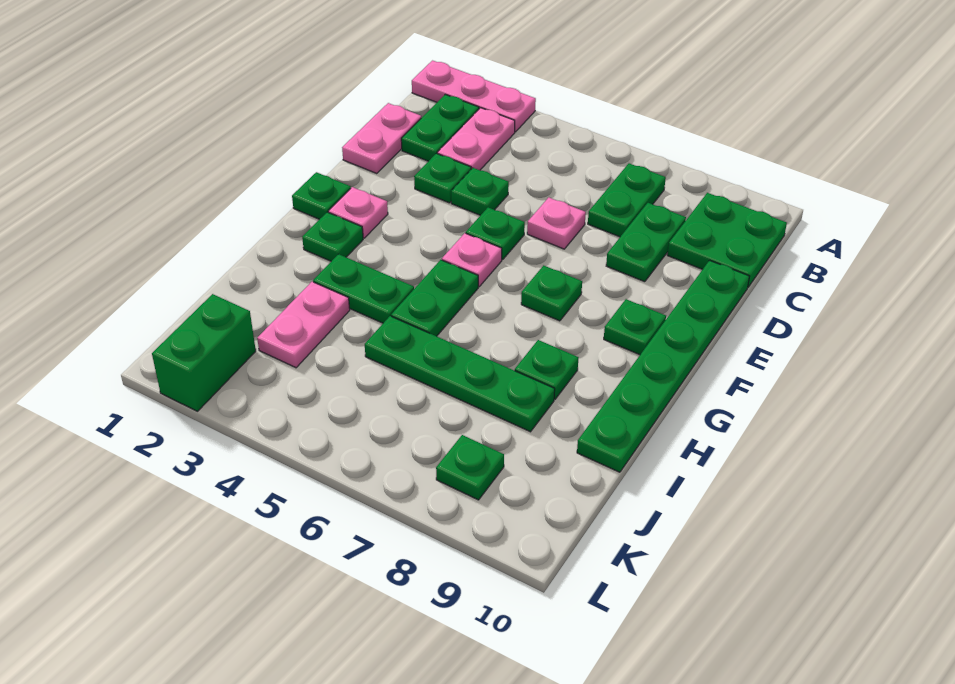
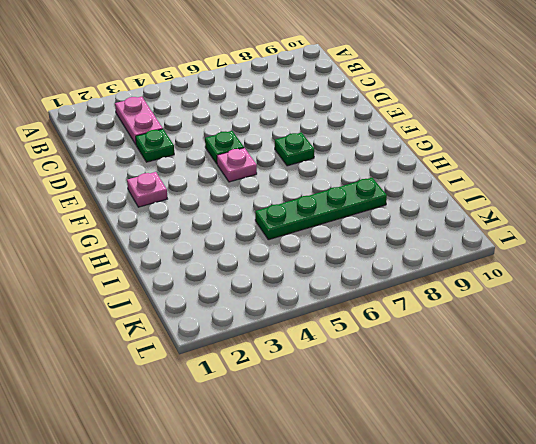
none -> pink plate A1:A3 level 1
none -> green plate B2:C2 level 1
none -> green plate B7:C7 level 1

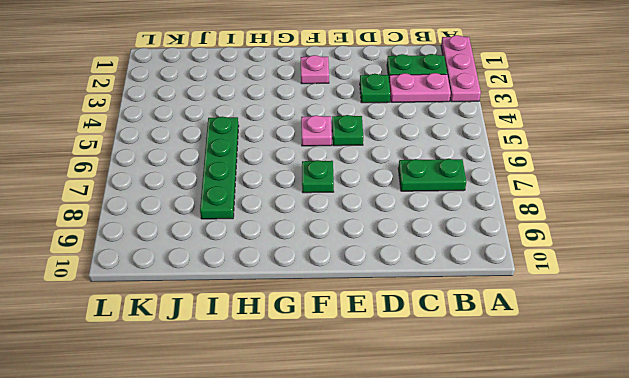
none -> green plate B9:C10 level 1
none -> pink plate C1:D1 level 1
none -> green plate C8:D8 level 1

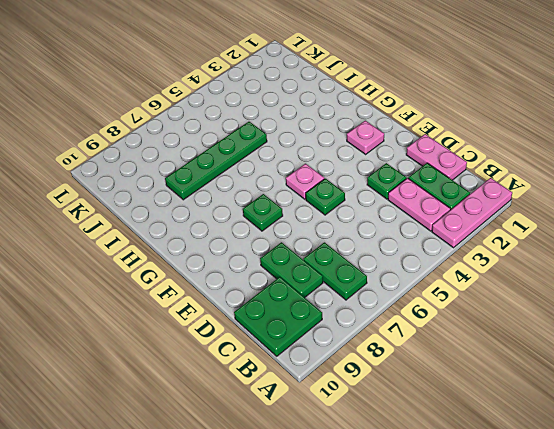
none -> green plate D4 level 1
none -> pink plate D6 level 1
none -> green plate D10:I10 level 1

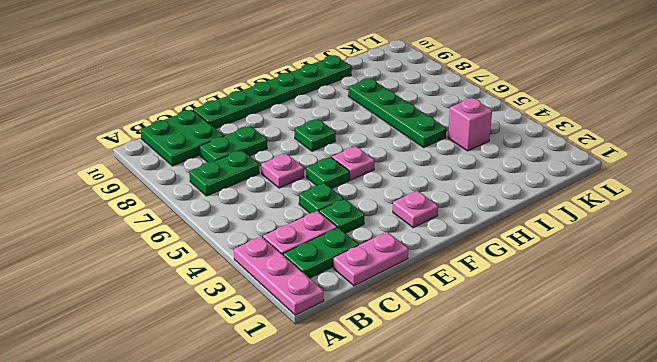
pink brick J4 level 1 -> none
none -> green plate F1 level 1
none -> green plate F9 level 1
none -> green plate G2 level 1

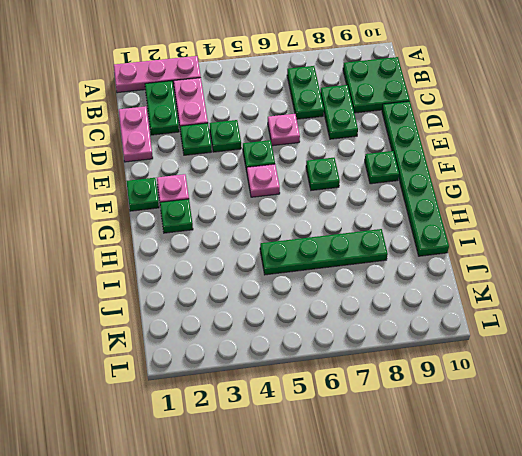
none -> green plate G5:H5 level 1
none -> green plate H3:H4 level 1
none -> green plate H8 level 1

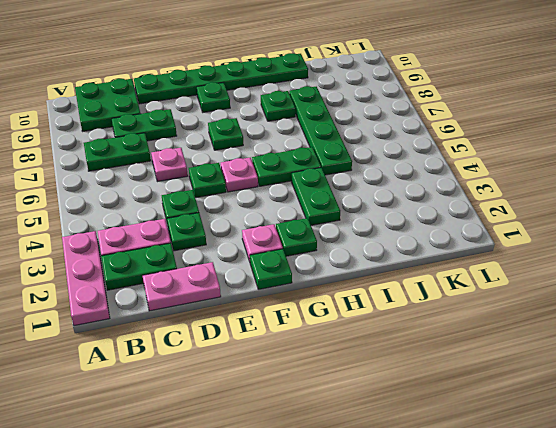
none -> pink plate I3:J3 level 1
none -> green brick K2:L2 level 1
none -> green plate K8 level 1

